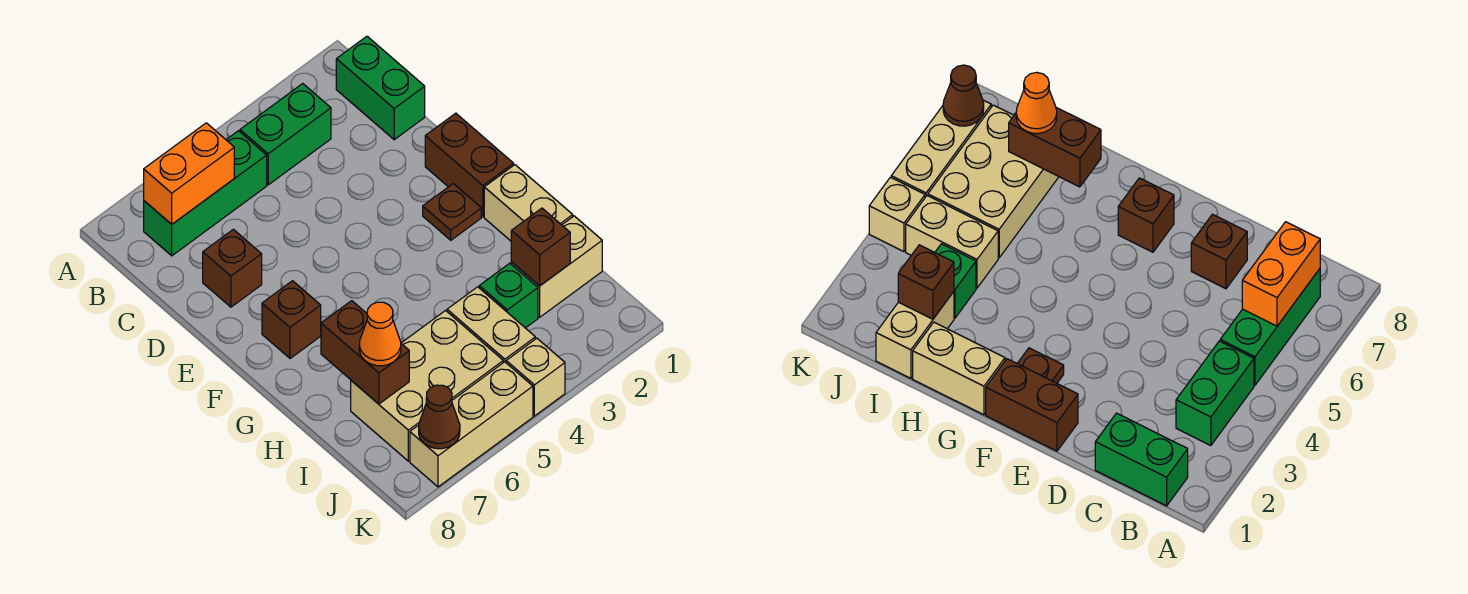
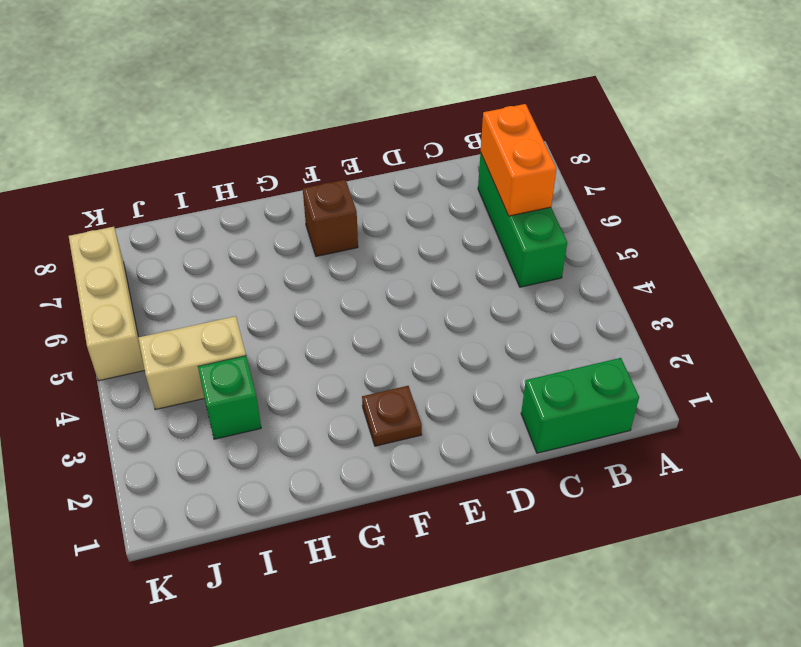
none -> green brick B3:B4 level 1
none -> brown brick D7 level 1
none -> brown brick E1:F1 level 1

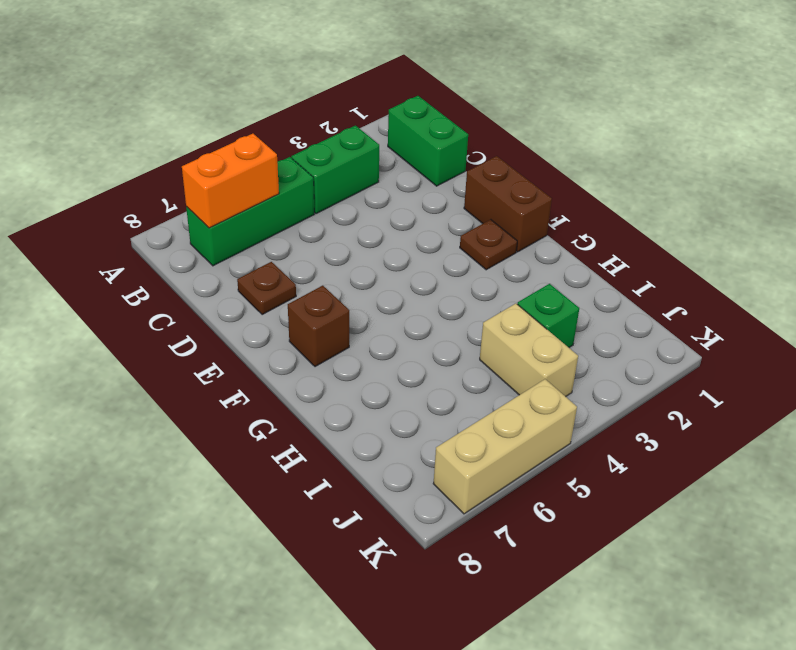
brown plate D7 level 1 -> brown brick D7 level 1
none -> tan brick G1:H1 level 1
none -> tan brick I1:I2 level 1
none -> tan brick I5:J7 level 1

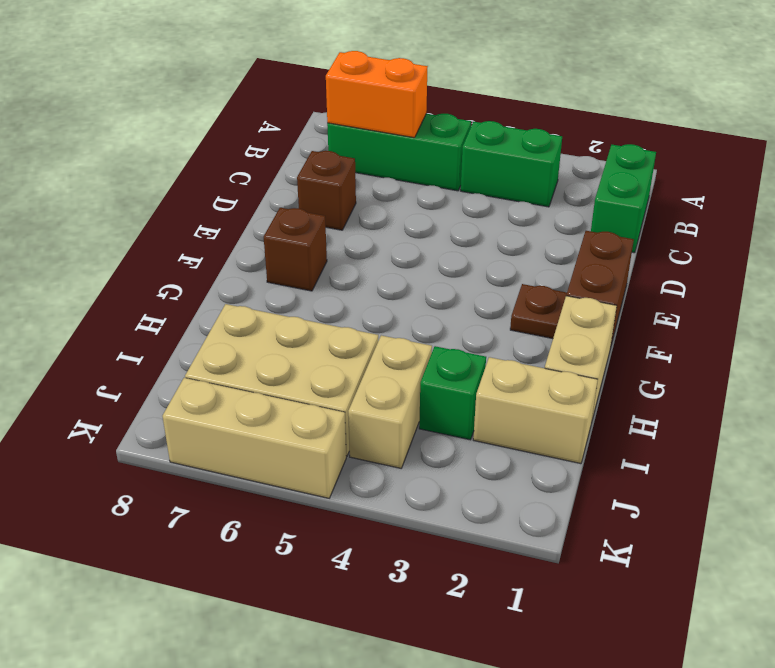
none -> tan brick K4 level 1
none -> brown brick H7:I7 level 2
none -> brown brick I2 level 2

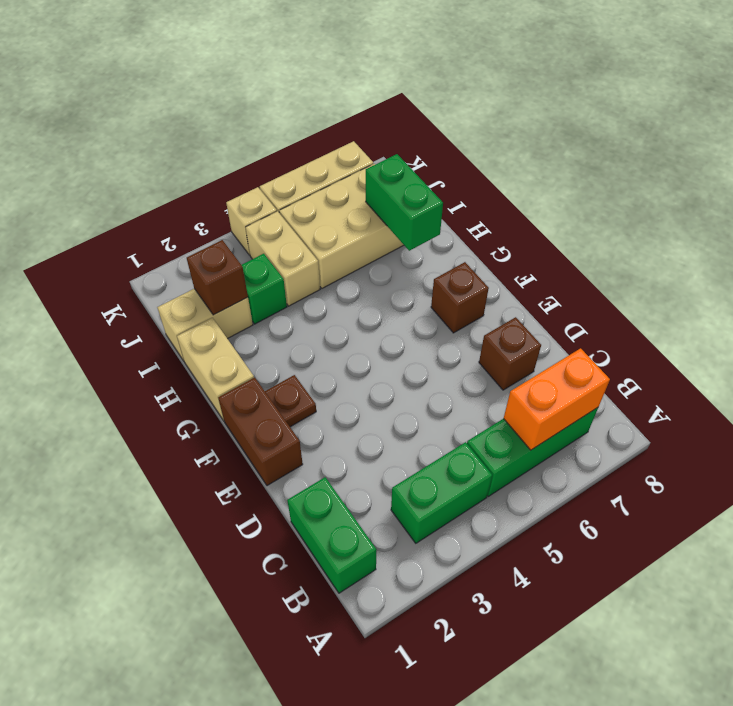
green brick H7:I7 level 2 -> brown brick H7:I7 level 2
none -> brown cone K7 level 2
none -> orange cone I7 level 3

